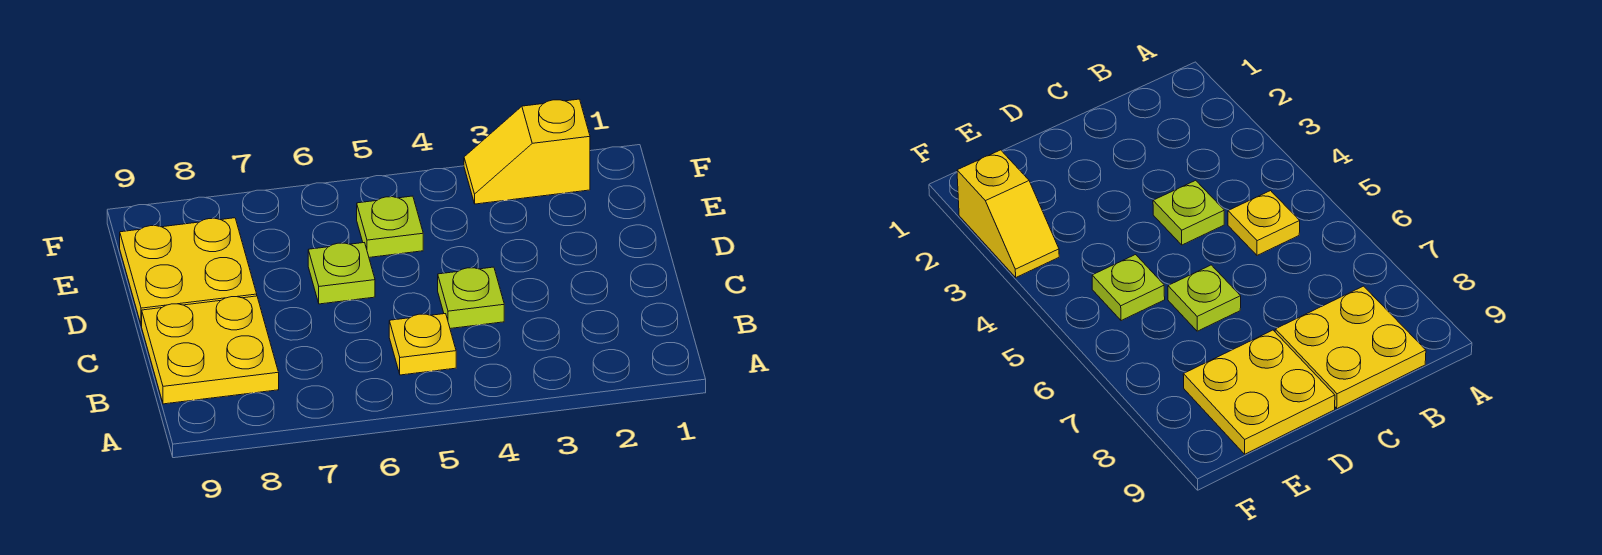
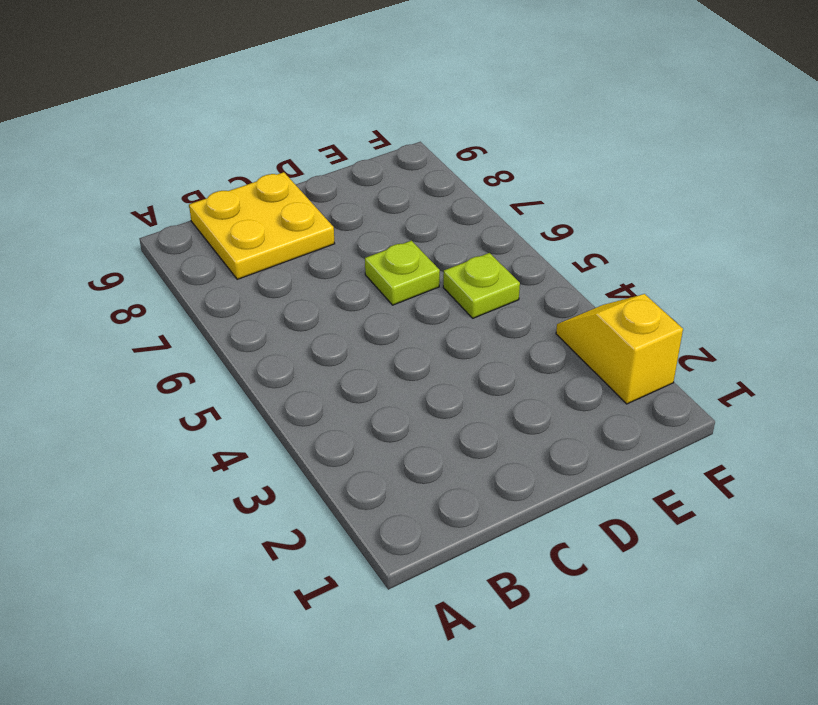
none -> yellow plate B5 level 1
none -> lime plate C4 level 1

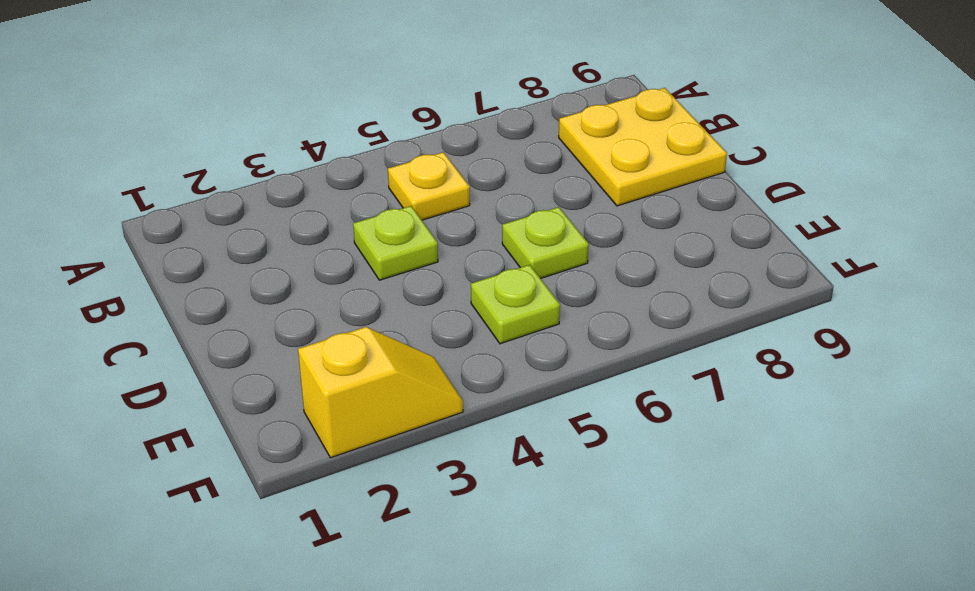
none -> yellow plate D8:E9 level 1

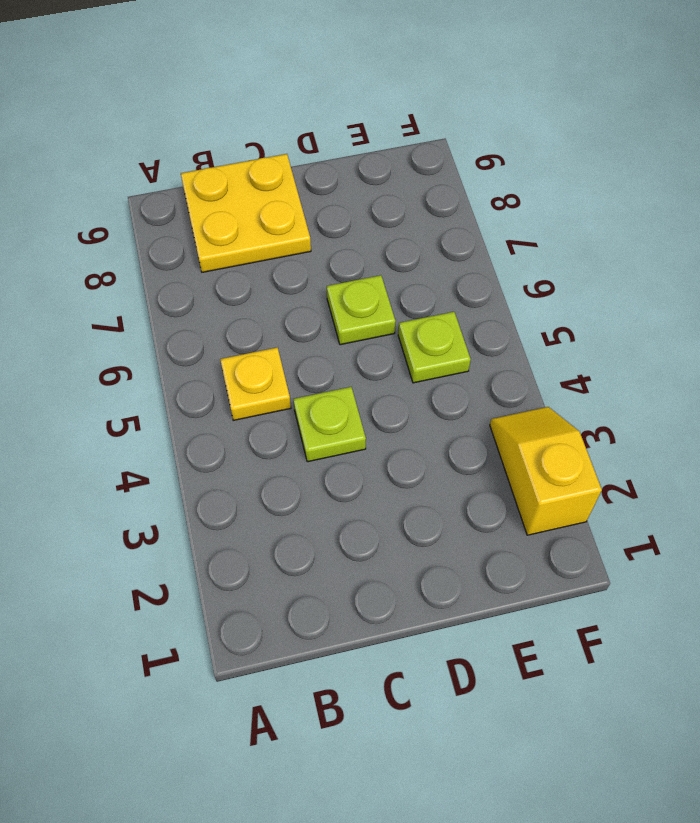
none -> yellow plate D8:E9 level 1

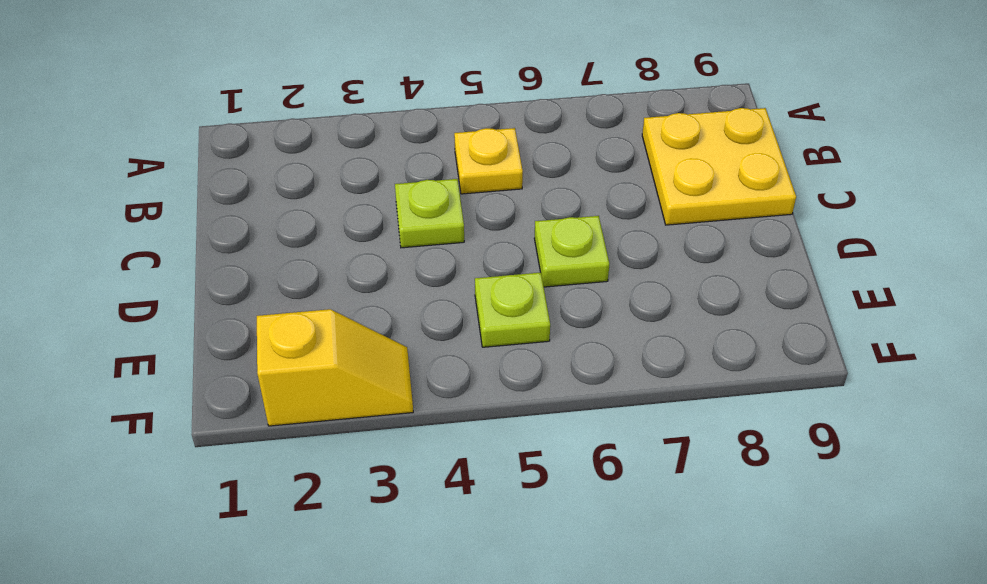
none -> yellow plate D8:E9 level 1

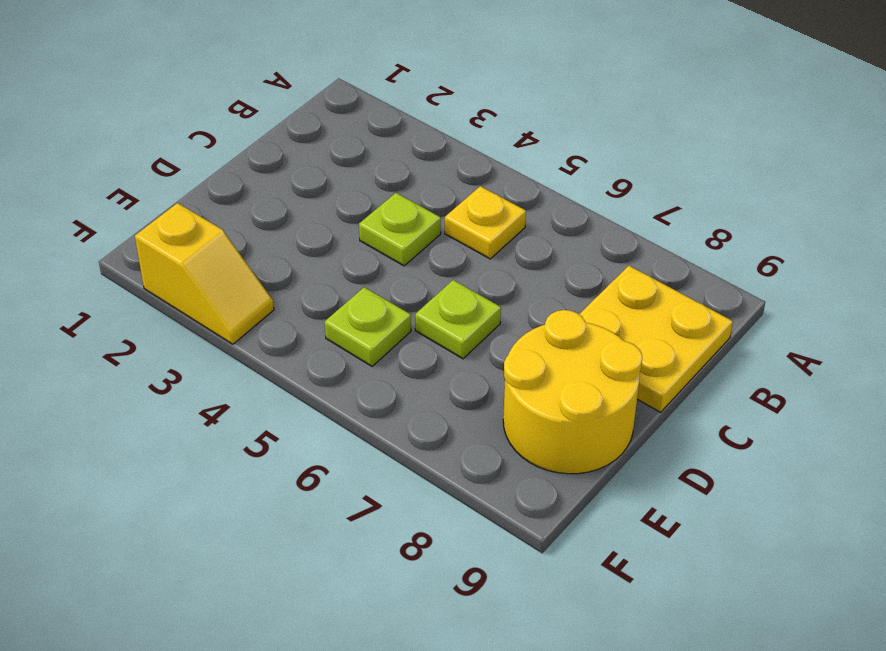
yellow round brick D8:E9 level 1 -> yellow plate D8:E9 level 1

